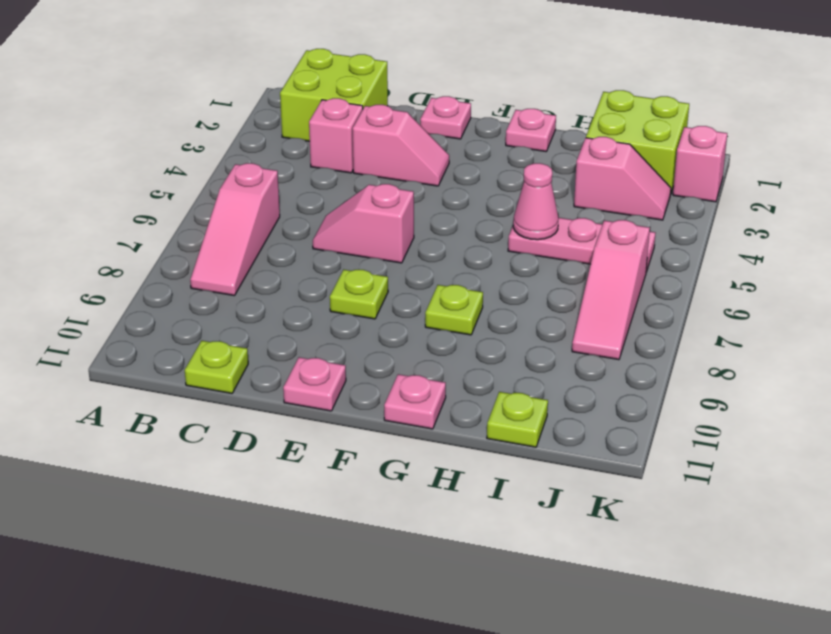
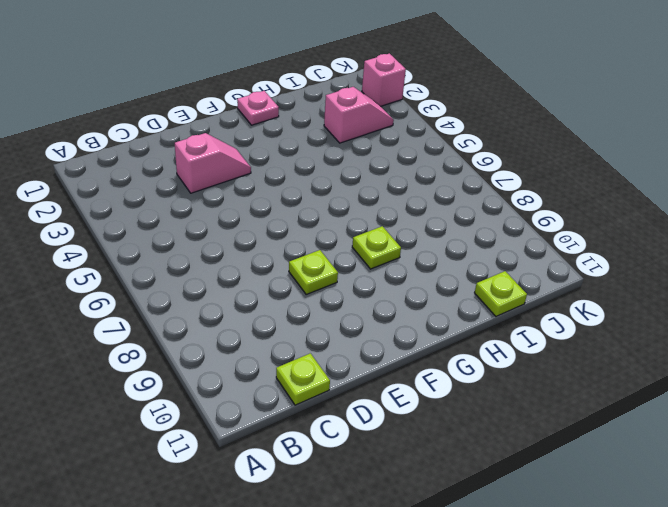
none -> lime brick B1:C2 level 1
none -> pink slope B6:B8 level 1 top 6
none -> pink brick C3 level 1

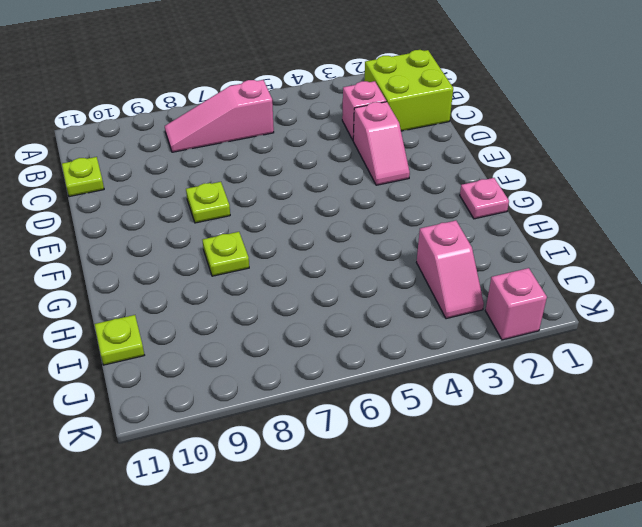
none -> pink slope D6:E6 level 1 top E
none -> pink plate E1 level 1
none -> pink plate E11 level 1

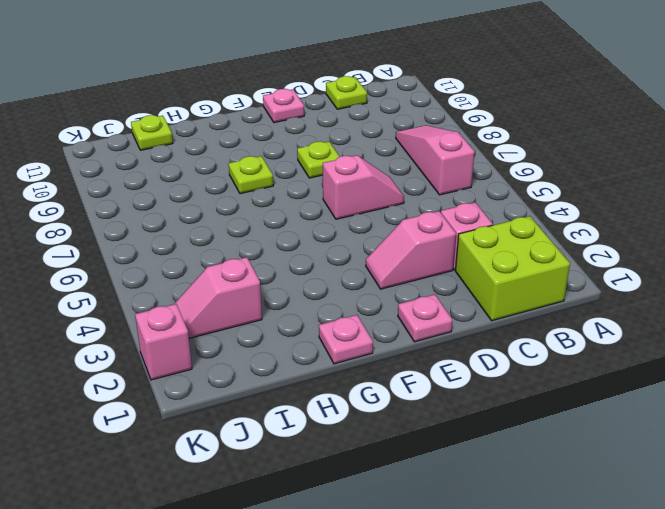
none -> pink plate G11 level 1
none -> pink plate H5:J5 level 1
none -> lime brick I1:J2 level 1

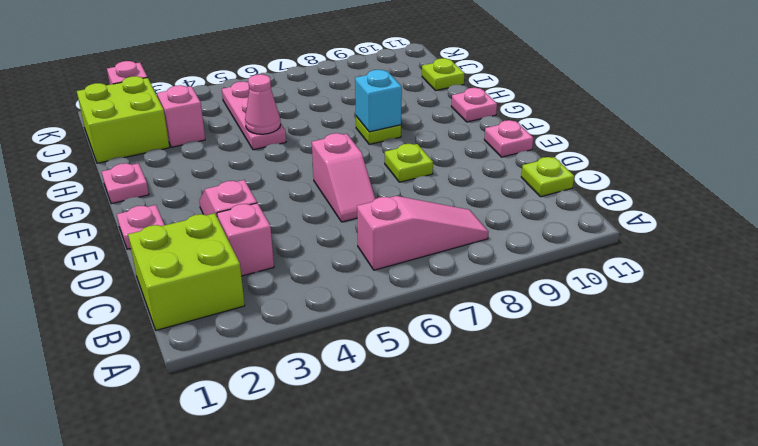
cyan brick G8 level 2 -> none
none -> pink slope J6:J8 level 1 top 6

